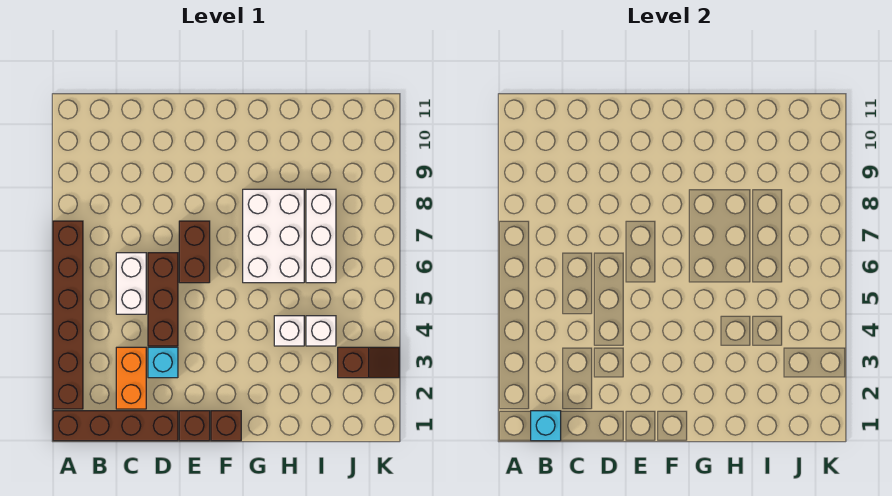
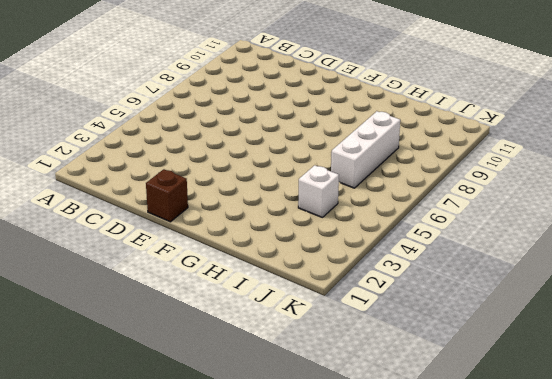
none -> brown brick A1:D1 level 1
none -> brown brick A2:A7 level 1
none -> orange brick C2:C3 level 1

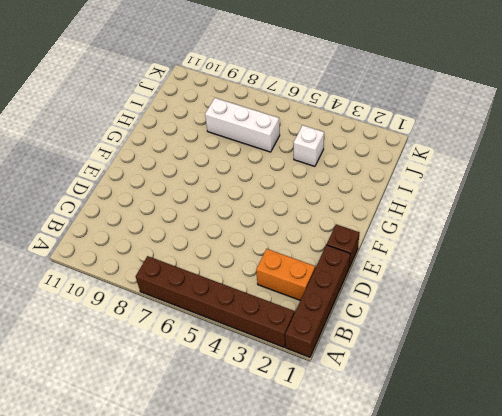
none -> white brick C5:C6 level 1
none -> cyan brick D3 level 1
none -> brown brick D4:D6 level 1

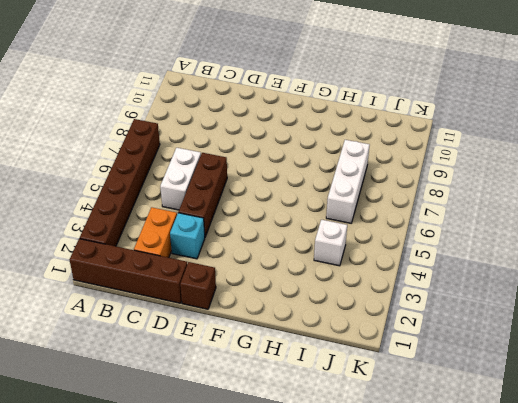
none -> brown brick E6:E7 level 1
none -> brown brick F1 level 1
none -> white brick G6:H8 level 1

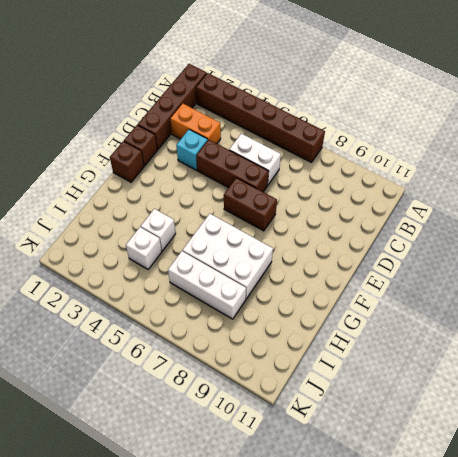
none -> brown slope J3:K3 level 1 top J
none -> cyan brick B1 level 2

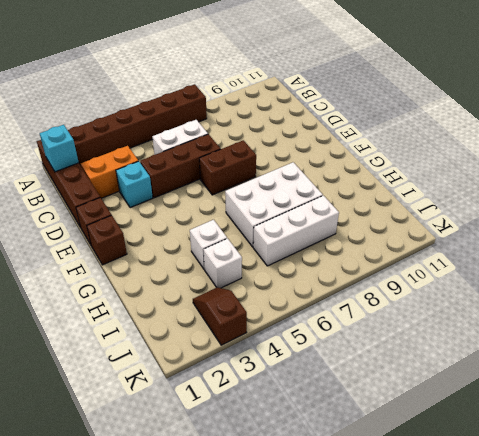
brown slope J3:K3 level 1 top K -> brown slope J3:K3 level 1 top J

